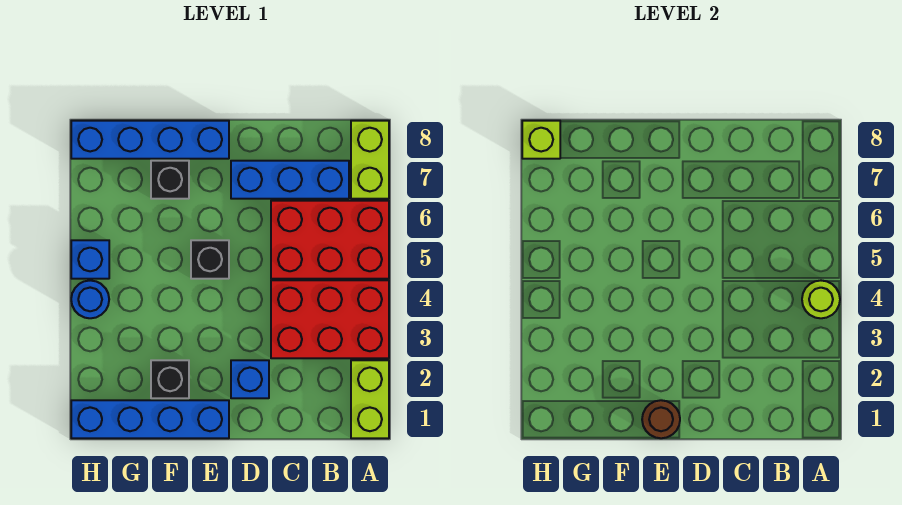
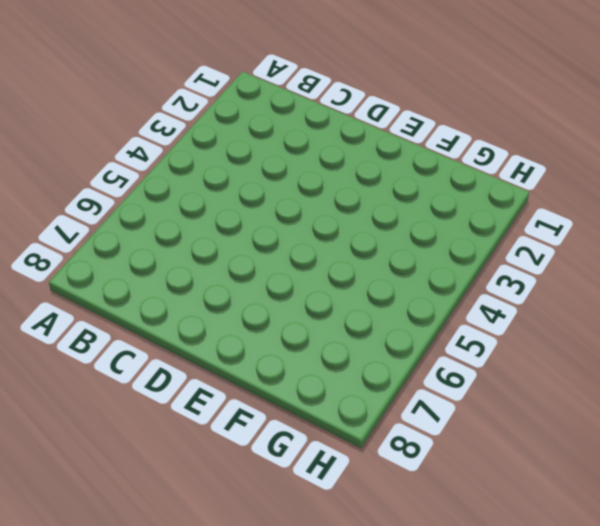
none -> lime brick A1:A2 level 1
none -> red brick A3:C4 level 1
none -> red brick A5:C6 level 1

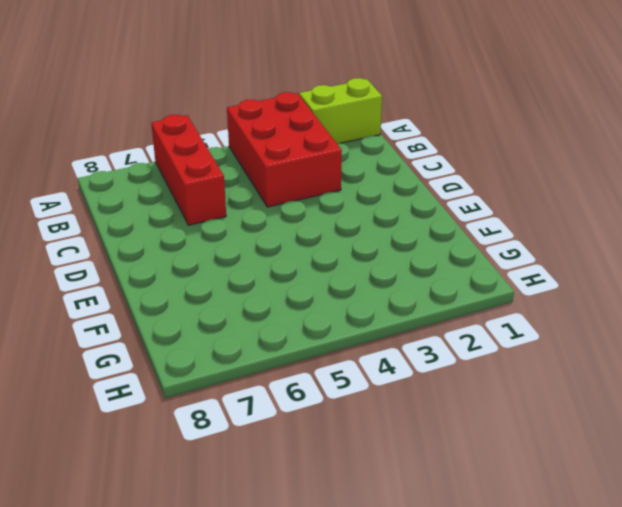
red brick A6:C6 level 1 -> red brick A5:C6 level 1
none -> lime brick A7:A8 level 1
none -> blue brick B7:D7 level 1
none -> blue brick D2 level 1

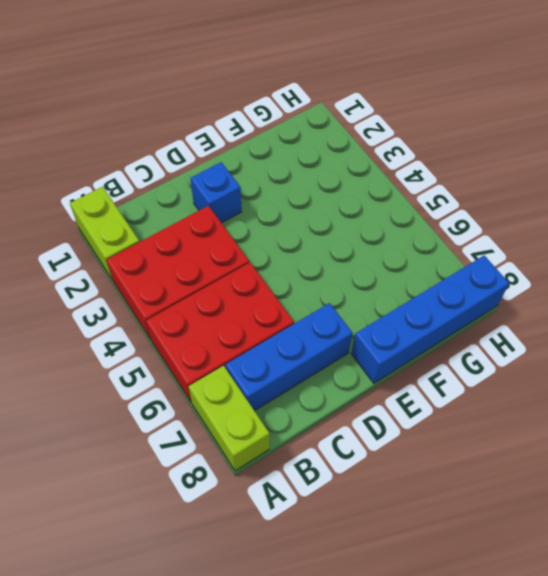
none -> blue brick E1:H1 level 1
none -> black brick E5 level 1
none -> black brick F2 level 1

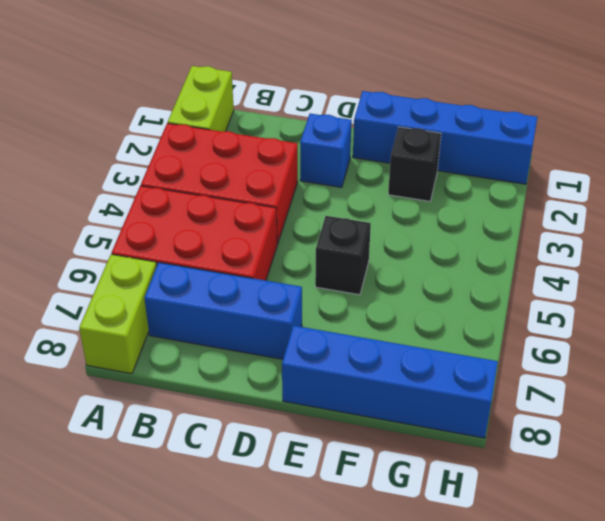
none -> black brick F7 level 1
none -> blue round brick H4 level 1
none -> blue brick H5 level 1

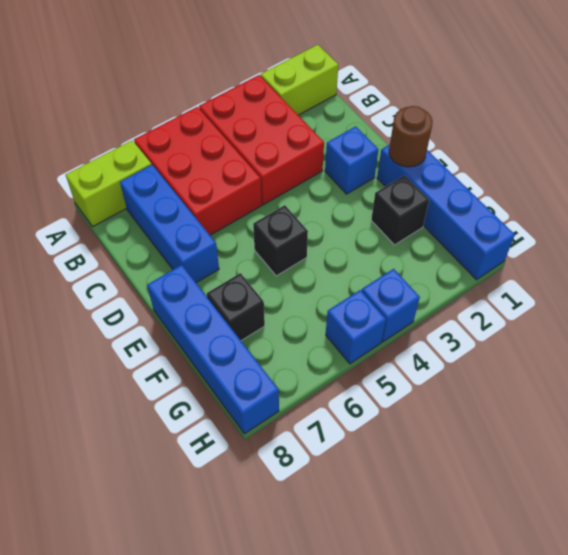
blue brick H4 level 1 -> blue round brick H4 level 1
none -> lime round brick A4 level 2
none -> lime brick H8 level 2

